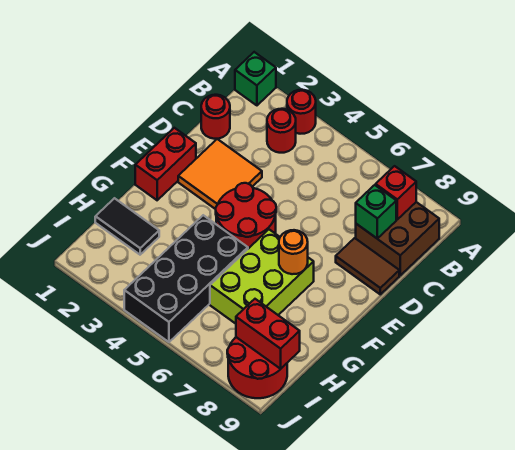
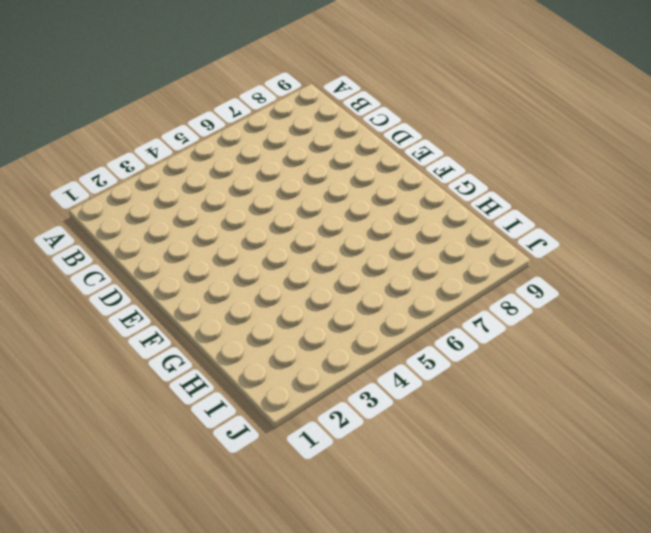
none -> green brick A1 level 1
none -> red round brick A3 level 1
none -> red round brick B3 level 1

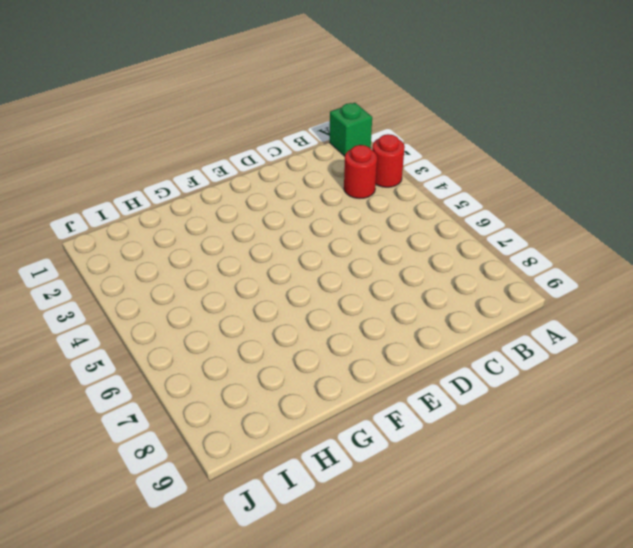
none -> brown brick B8:C9 level 1
none -> red round brick C1 level 1
none -> orange tile D2:E3 level 1

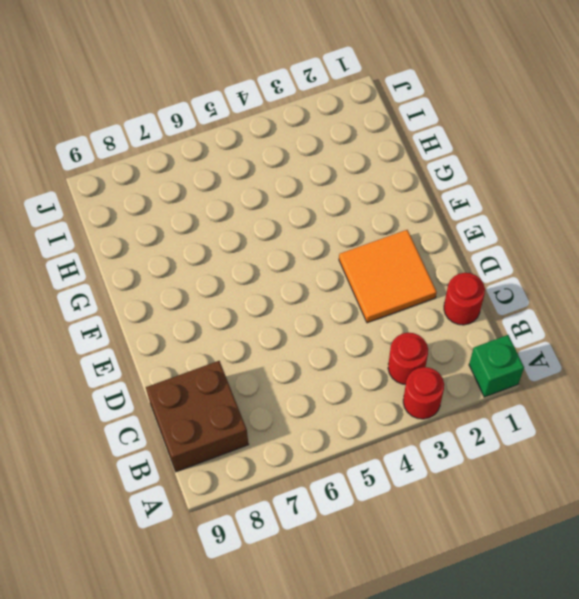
none -> brown tile D8:D9 level 1
none -> red brick E1:F1 level 1
none -> red round brick E4:F5 level 1

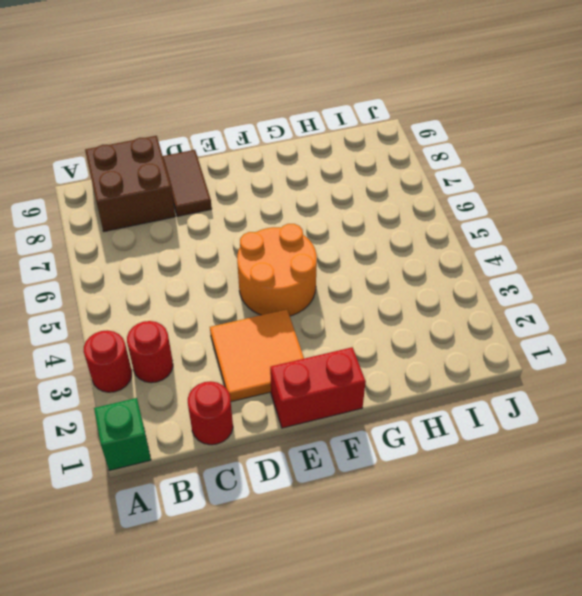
orange round brick E4:F5 level 1 -> red round brick E4:F5 level 1
none -> lime brick F6:H7 level 1
none -> black brick G4:J5 level 1
none -> black tile H1:H2 level 1

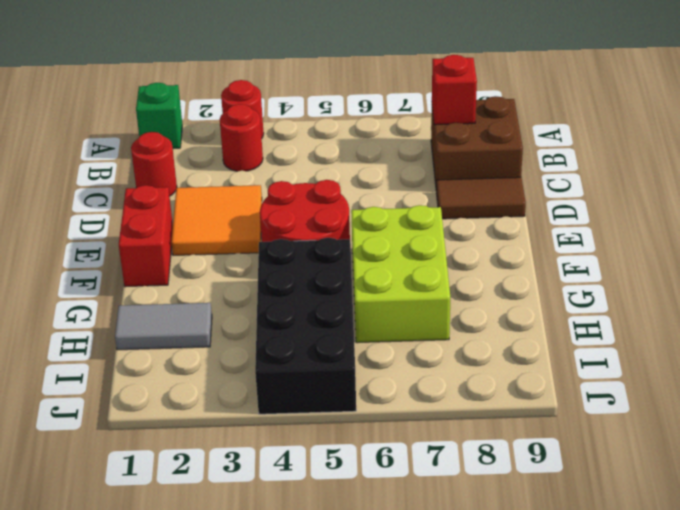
grey tile H1:H2 level 1 -> black tile H1:H2 level 1
none -> red round brick I8:J9 level 1
none -> green brick C8 level 2
none -> orange round brick F7 level 2

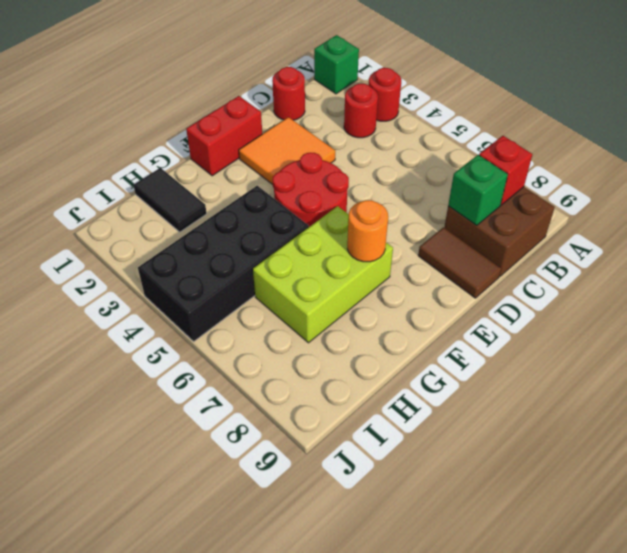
none -> red round brick I8:J9 level 1
none -> red brick I8:I9 level 2

